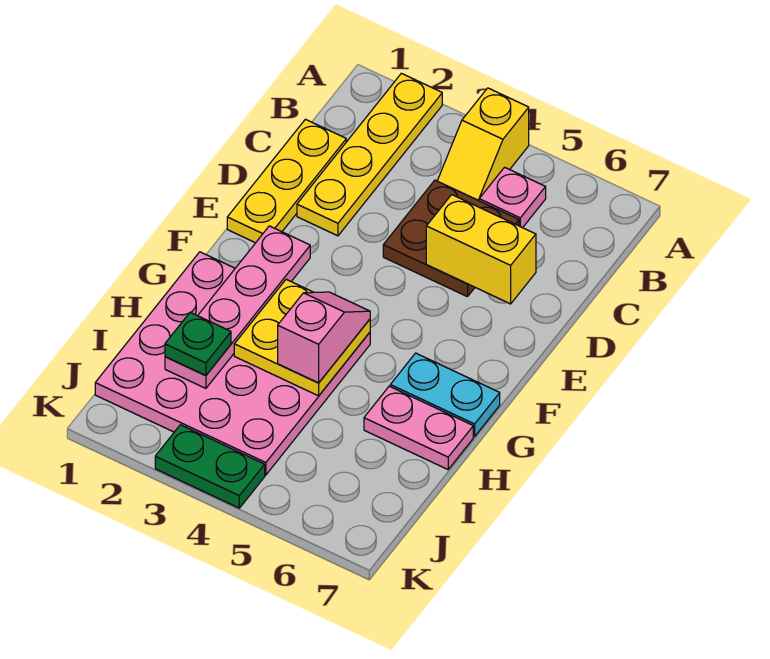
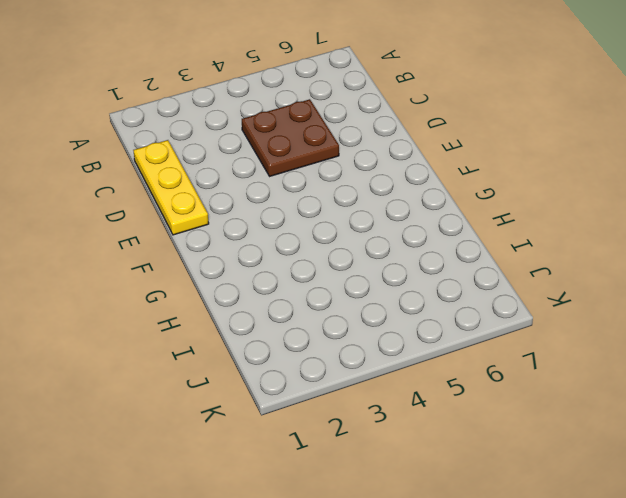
none -> yellow plate A2:D2 level 1
none -> yellow slope A4:B4 level 1 top A
none -> pink plate B5 level 1

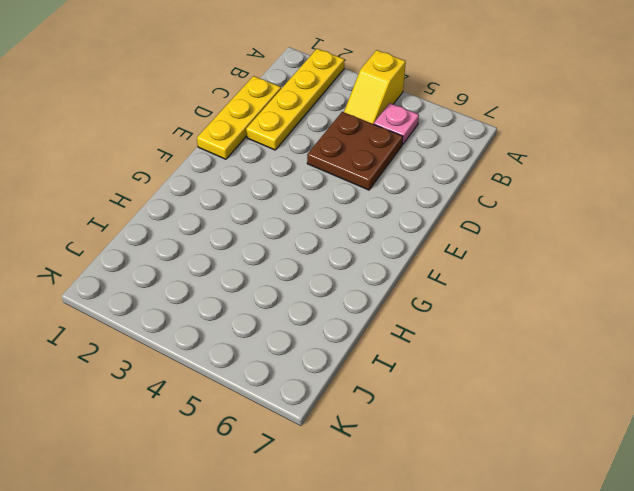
none -> pink plate G1:J4 level 1
none -> cyan plate G6:G7 level 1
none -> pink plate H6:H7 level 1

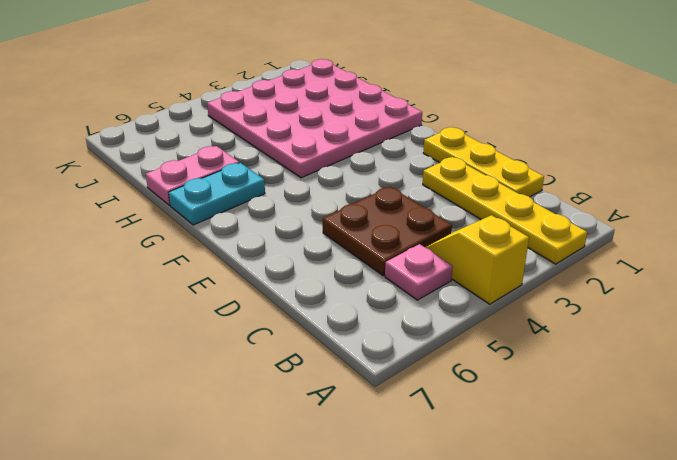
none -> green plate K3:K4 level 1
none -> yellow brick D5:D6 level 2
none -> pink plate F2:I2 level 2

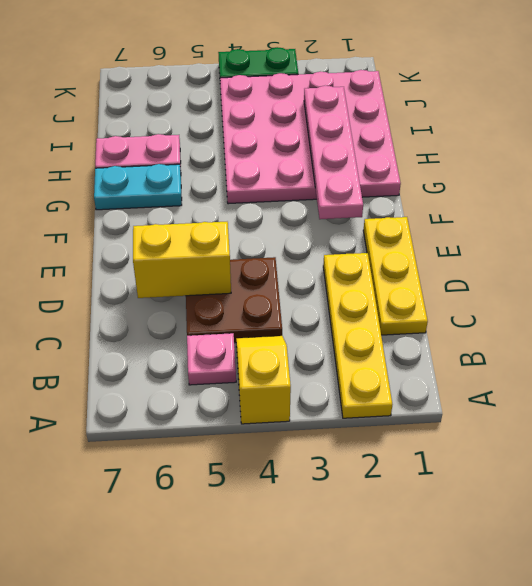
none -> yellow plate G3:H4 level 2
none -> pink slope G4:H4 level 3 top H
none -> green plate I2 level 3

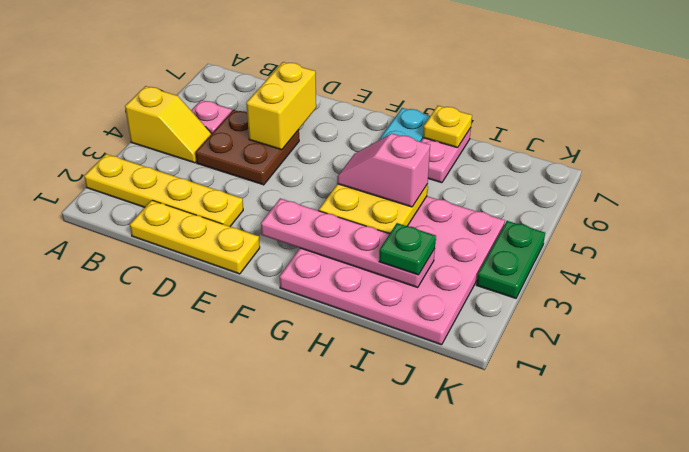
yellow plate H7 level 2 -> none

